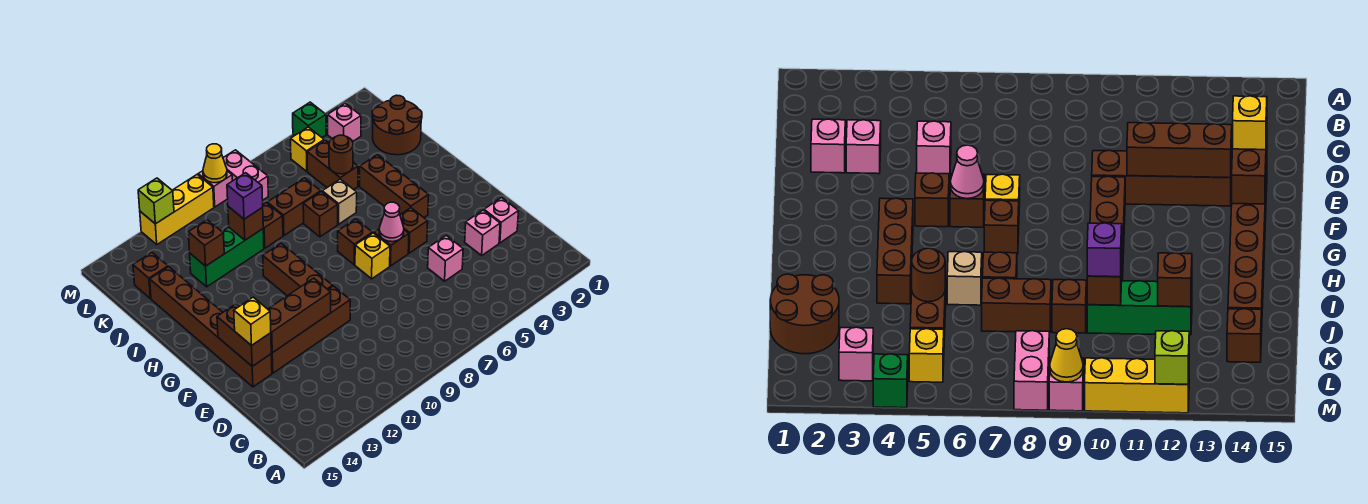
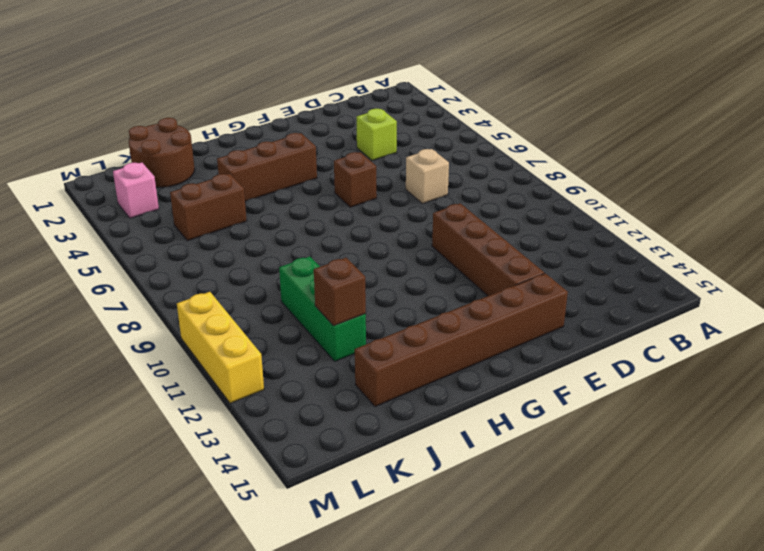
lime brick D4 level 1 -> lime brick M12 level 2
tan brick D7 level 1 -> tan brick I6 level 1
none -> pink brick D2 level 1
none -> pink brick D3 level 1
none -> pink brick D5 level 1
none -> brown brick F5 level 1

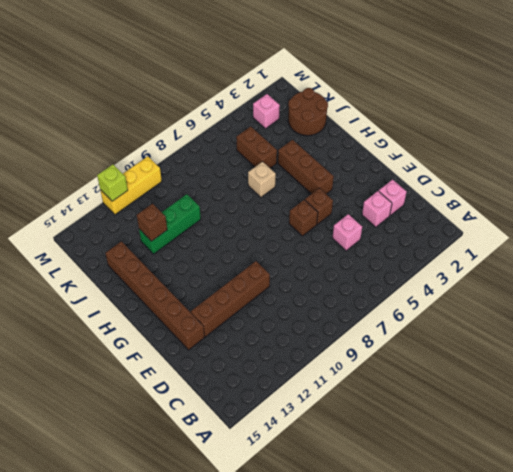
none -> yellow brick F7 level 1
none -> brown brick F10:H10 level 1
none -> brown brick G7 level 1
none -> brown brick I7 level 1

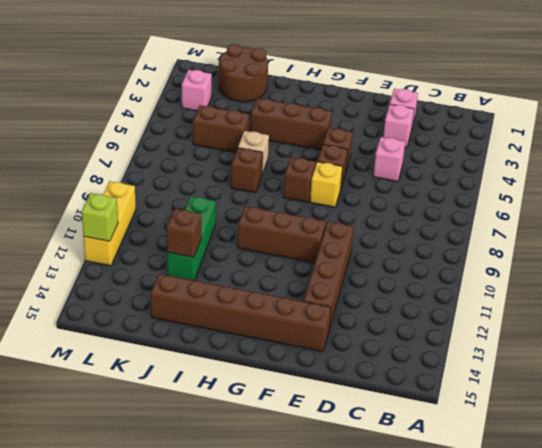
none -> brown brick J7:J8 level 1
none -> brown brick J9 level 1
none -> brown brick K14 level 1
none -> yellow brick L5 level 1

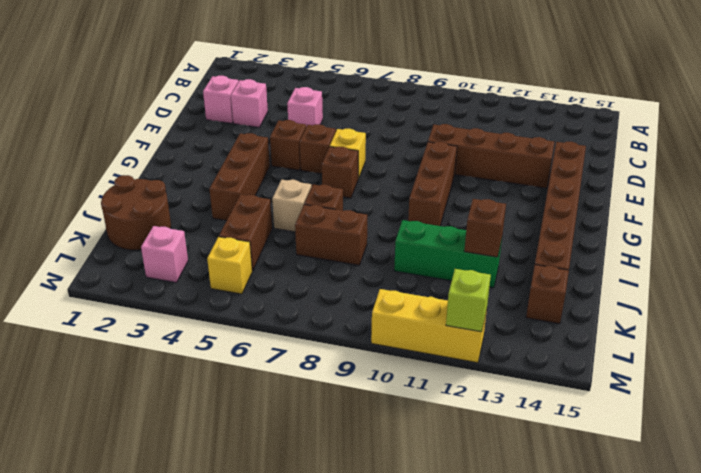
none -> brown brick J9 level 1
none -> pink brick L8:M8 level 1
none -> green brick M4 level 1
none -> pink brick M9 level 1

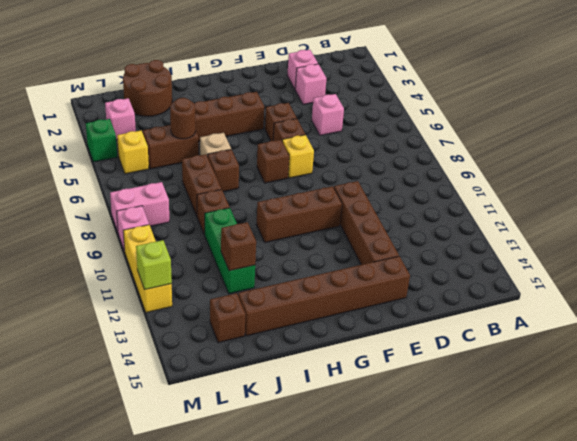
none -> brown brick E11:E13 level 2
none -> brown brick E14:F14 level 2
none -> pink cone F6 level 2
none -> brown brick J10 level 2

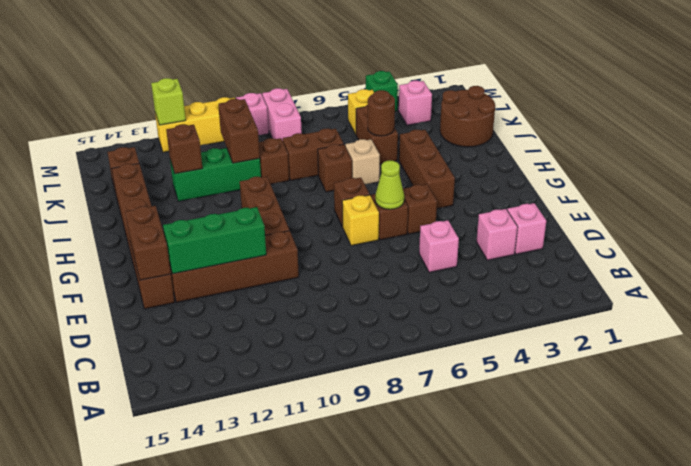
green brick E11:E13 level 2 -> brown brick E11:E13 level 2
lime cone F6 level 2 -> pink cone F6 level 2
brown brick J10:K10 level 2 -> brown brick J10 level 2
none -> yellow cone M9 level 2
none -> yellow brick E14 level 3
none -> purple brick J10 level 3

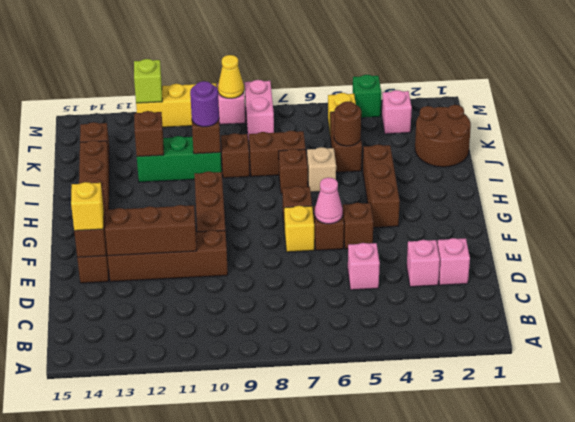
purple round brick J10 level 3 -> purple brick J10 level 3

